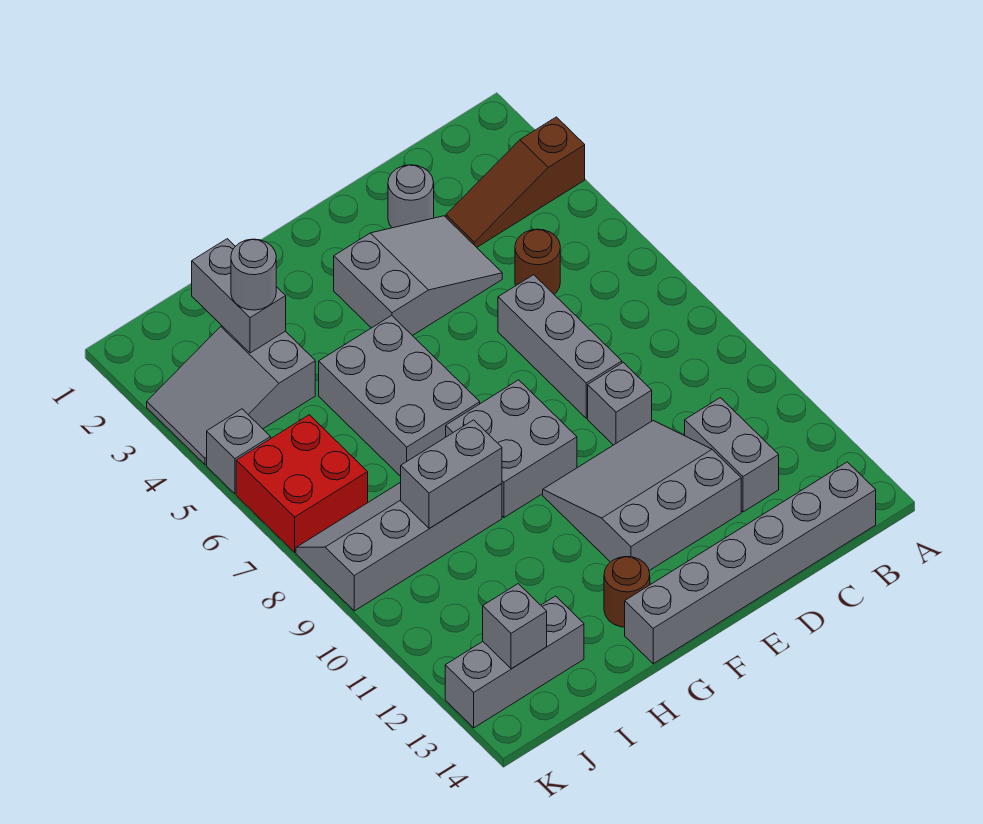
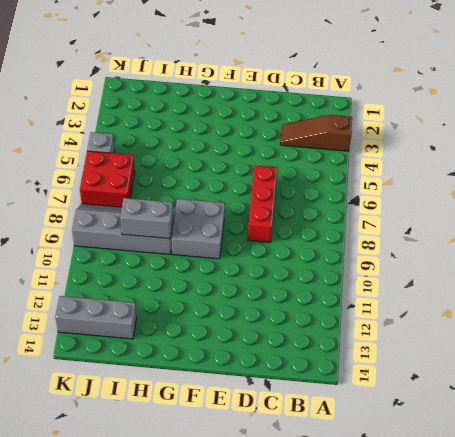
red brick D6:D8 level 1 -> grey brick D6:D8 level 1
none -> grey brick B14:G14 level 1
none -> brown round brick C5 level 1
none -> grey brick C11:C12 level 1

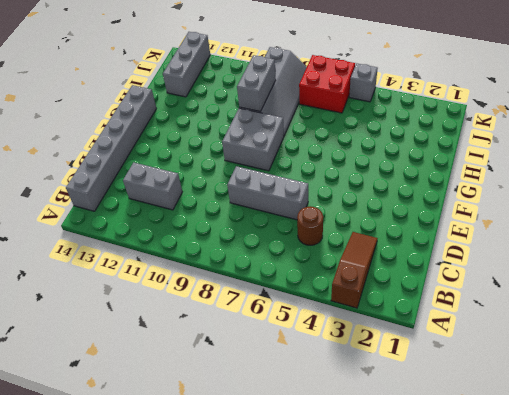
none -> grey round brick D2 level 1
none -> grey slope D3:F4 level 1 top F
none -> grey brick D9 level 1

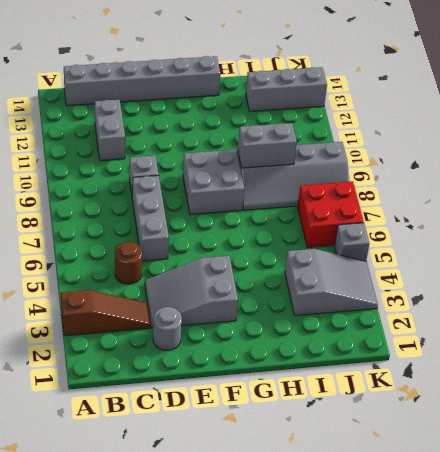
none -> grey slope D10:F12 level 1 top 12
none -> grey brick G5:H7 level 1
none -> brown round brick G13 level 1

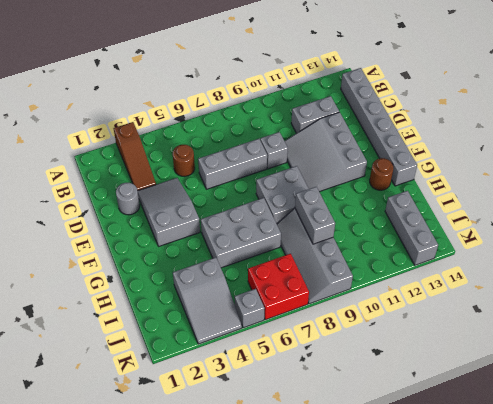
none -> grey brick I2:I3 level 2
none -> grey brick J13 level 2
none -> grey round brick I3 level 3

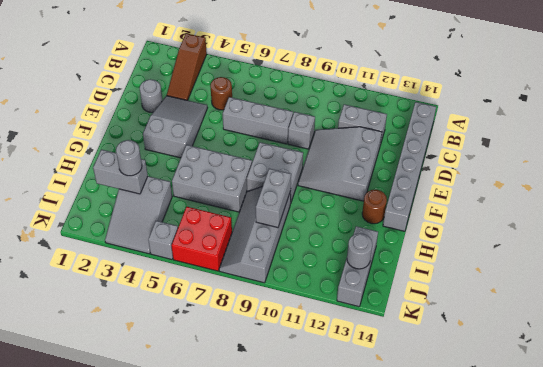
grey round brick J13 level 2 -> grey brick J13 level 2

